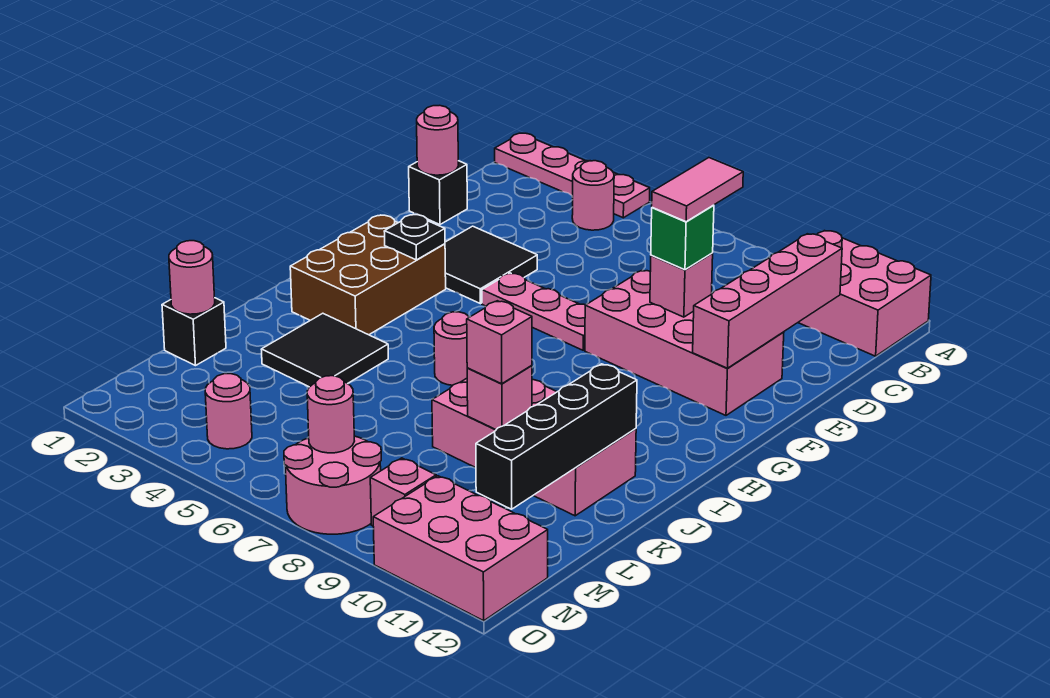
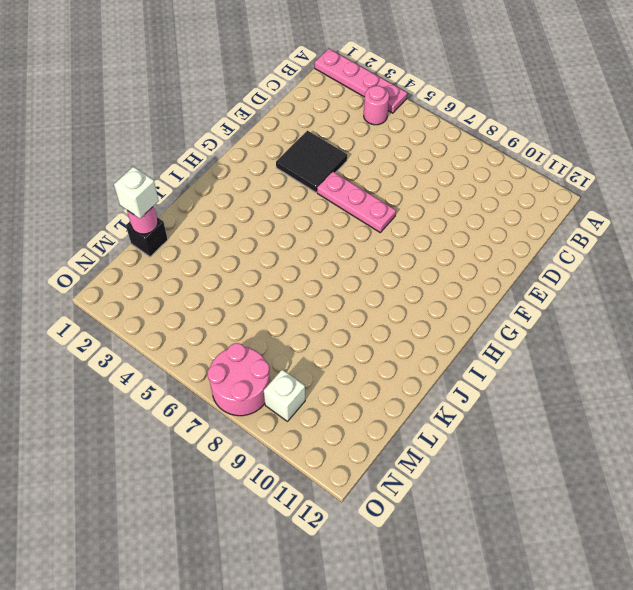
white brick L1 level 3 -> none
white brick N9 level 1 -> pink brick N9 level 1
none -> pink brick A10:B12 level 1
none -> black brick D1 level 1
none -> pink brick E8:F11 level 1

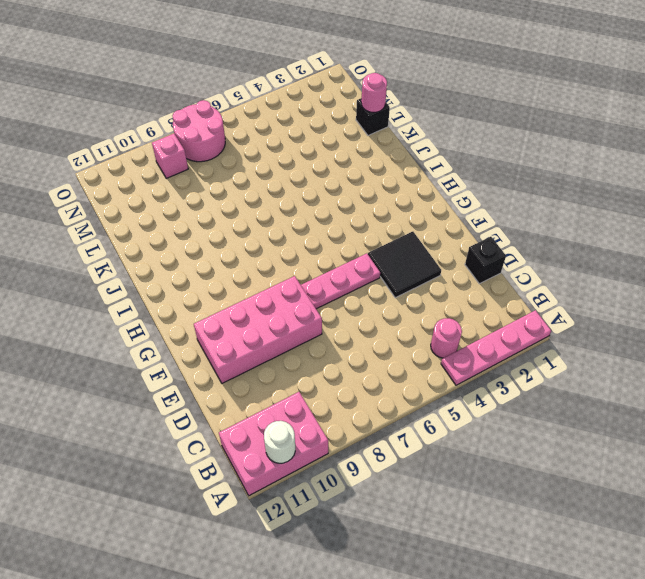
white round brick A11 level 2 -> none
none -> brown brick G2:I3 level 1
none -> pink round brick I6 level 1
none -> black tile J3:K4 level 1

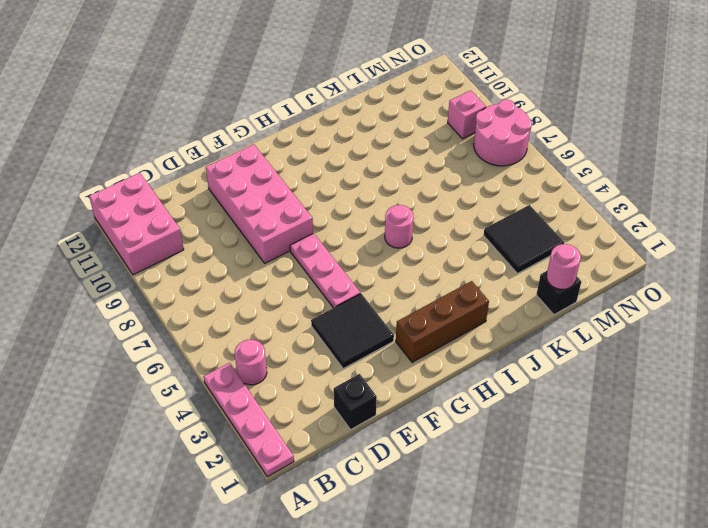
brown brick G2:I2 level 1 -> brown brick G2:I3 level 1
black tile L3:M4 level 1 -> black tile J3:K4 level 1
none -> pink brick J8:K11 level 1
none -> pink round brick N4 level 1
none -> pink brick N10:O12 level 1

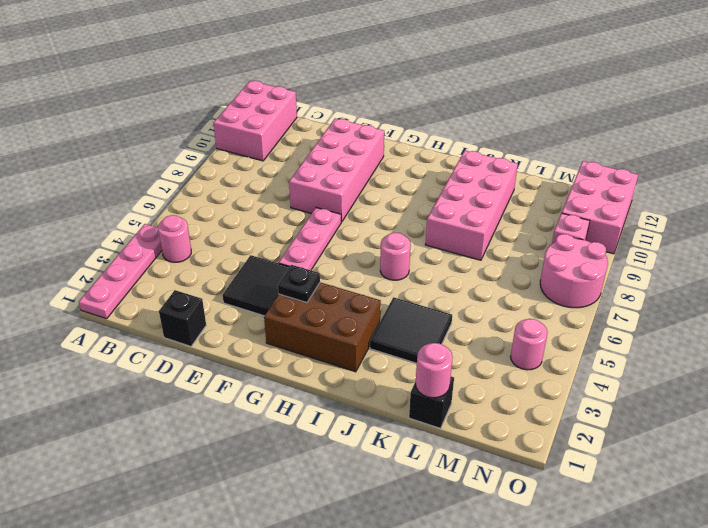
none -> pink brick C11:F11 level 2
none -> pink round brick D1 level 2
none -> pink brick E9 level 2

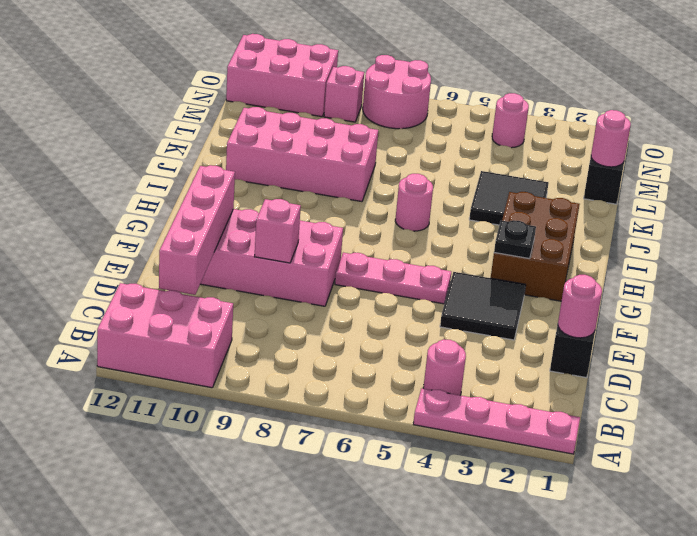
none -> black brick J11:M11 level 2
none -> pink brick K9 level 2
none -> pink round brick N7 level 2

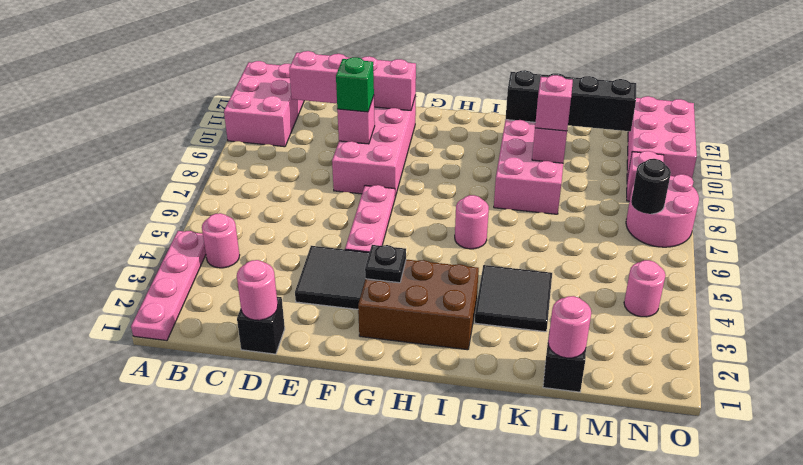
black round brick N7 level 2 -> pink round brick N7 level 2
none -> pink tile D9:E9 level 4

